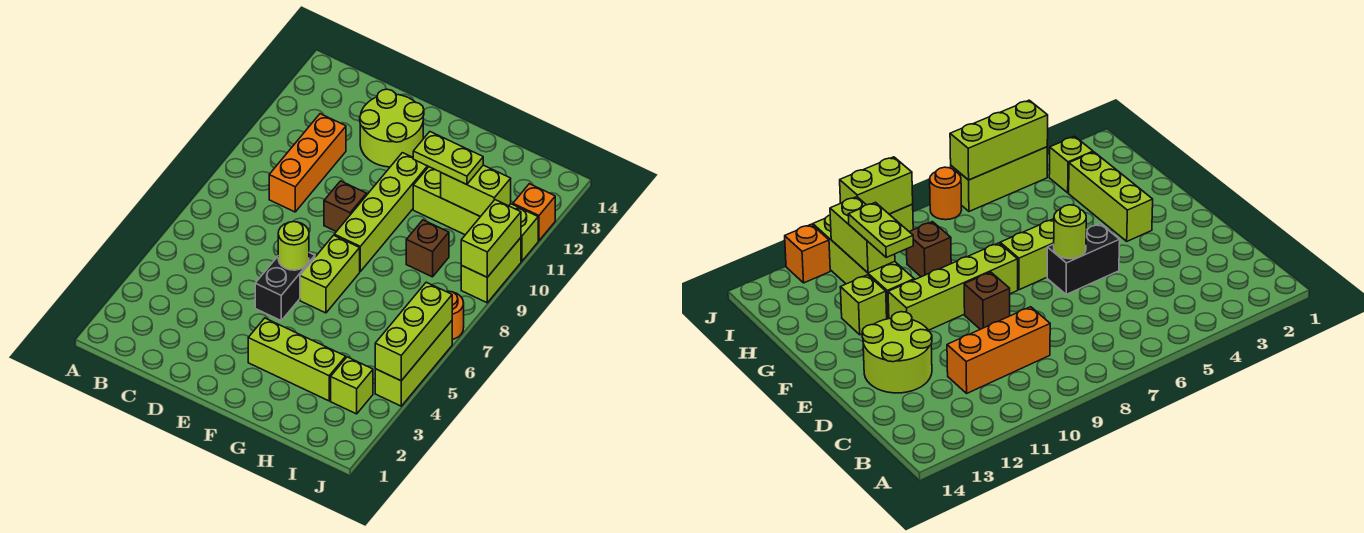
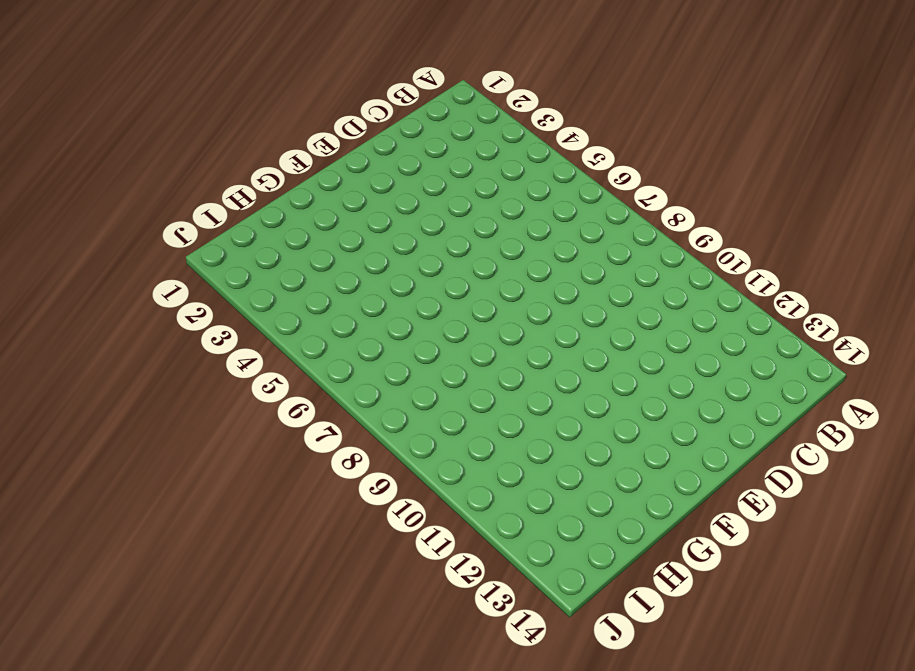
none -> orange brick C9:C11 level 1
none -> lime round brick D12:E13 level 1
none -> black brick E5:E6 level 1

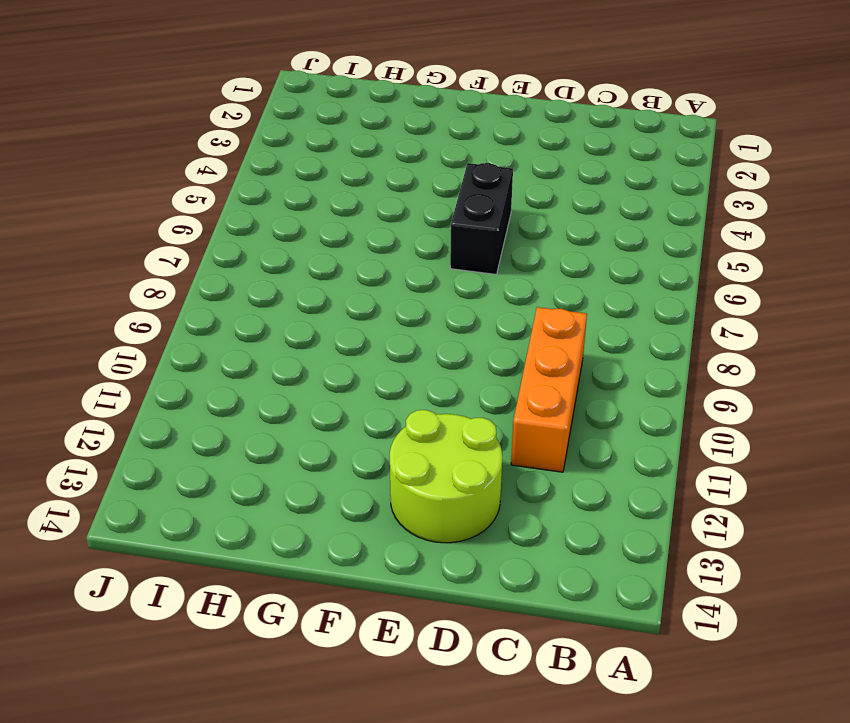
none -> brown brick E9 level 1
none -> lime brick F3:H3 level 1
none -> lime brick F6:F7 level 1

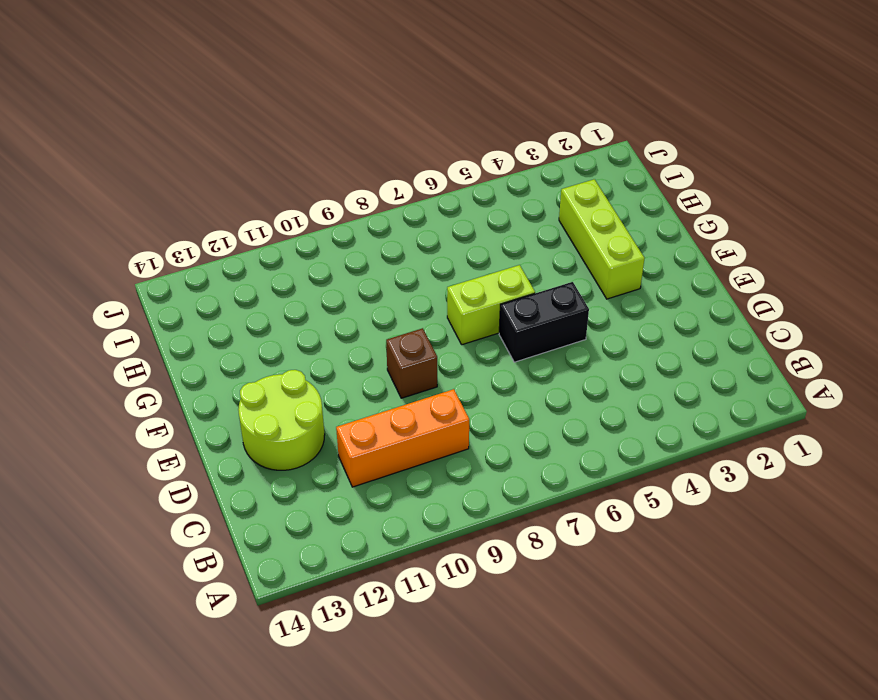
none -> lime brick F8:F11 level 1
none -> lime brick G11:J11 level 1
none -> lime brick G12 level 1

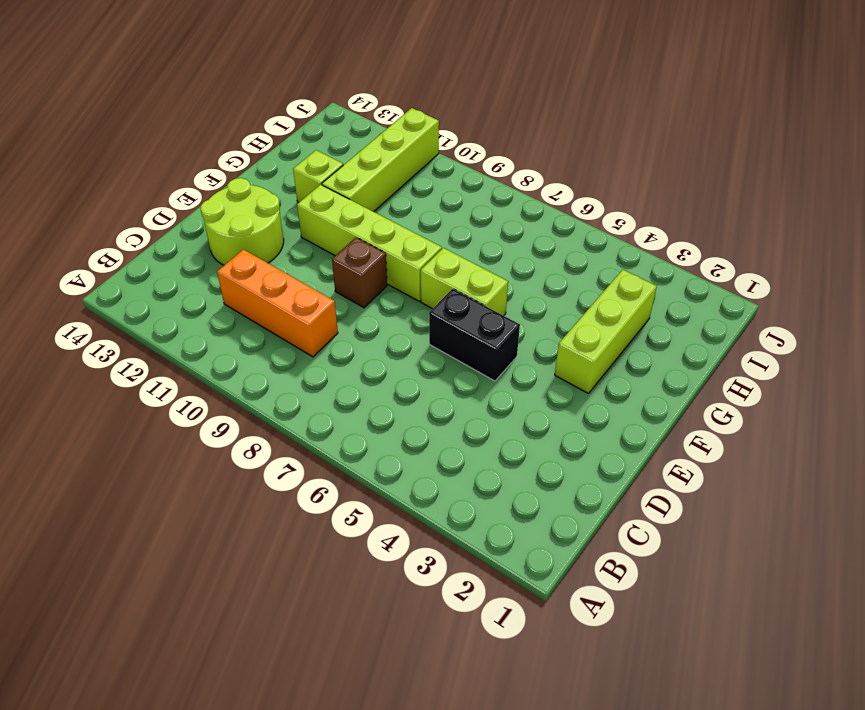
none -> brown brick H9 level 1
none -> lime brick I3 level 1
none -> lime brick J4:J6 level 1

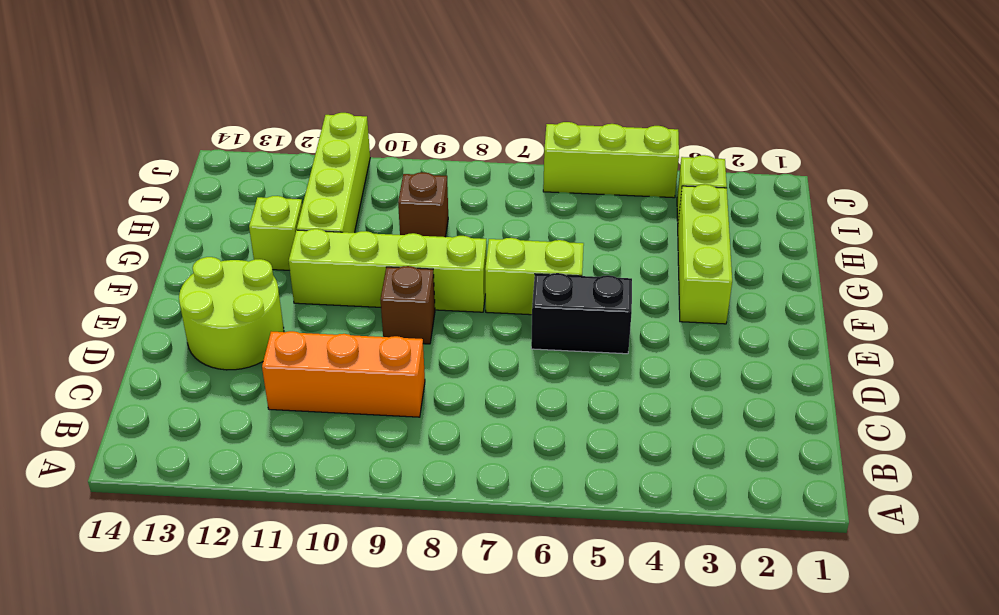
none -> orange round brick J7 level 1
none -> lime brick J9:J10 level 1
none -> orange brick J12 level 1

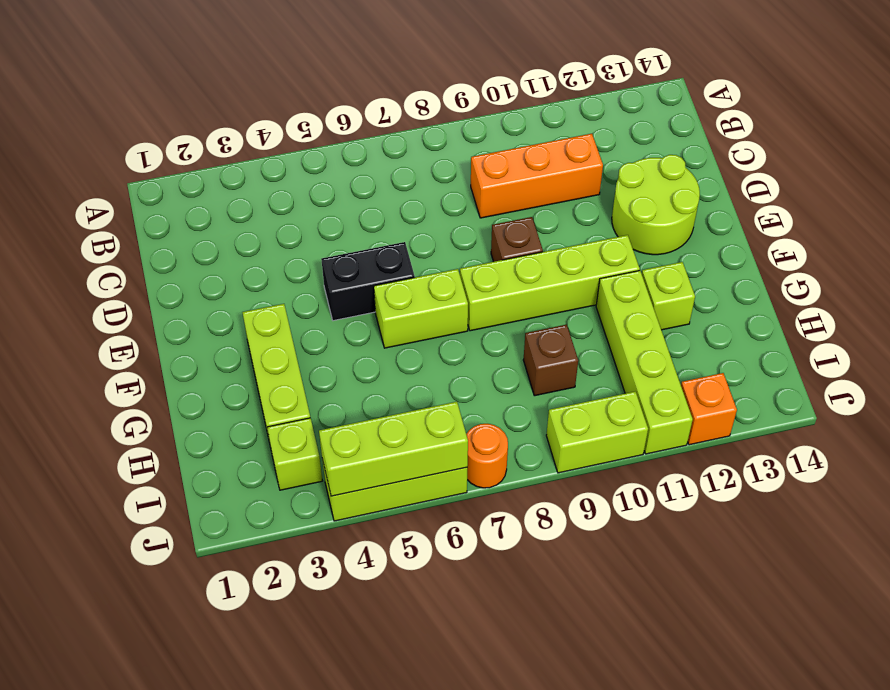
none -> lime round brick E6 level 2
none -> lime brick H11:I11 level 2
none -> lime brick J9:J10 level 2

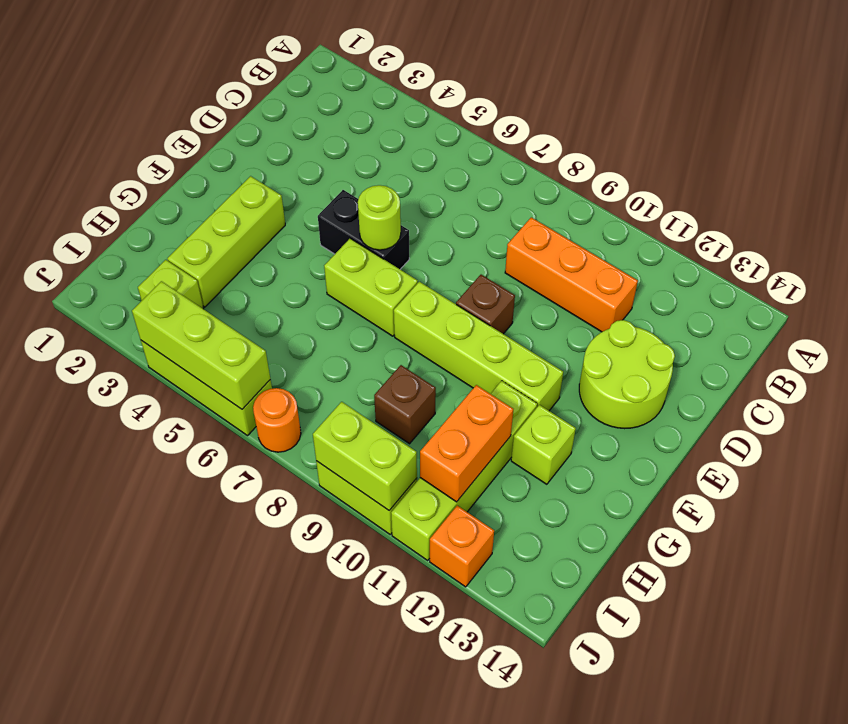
orange brick H11:I11 level 2 -> lime brick H11:I11 level 2
none -> lime plate G11:H11 level 3

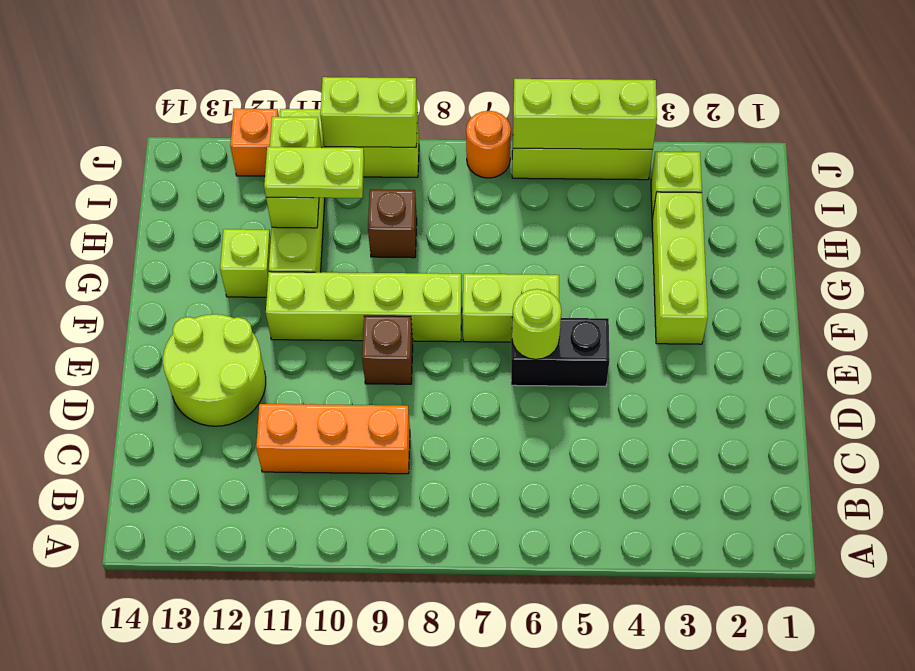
lime plate H10:H11 level 3 -> lime plate G11:H11 level 3

